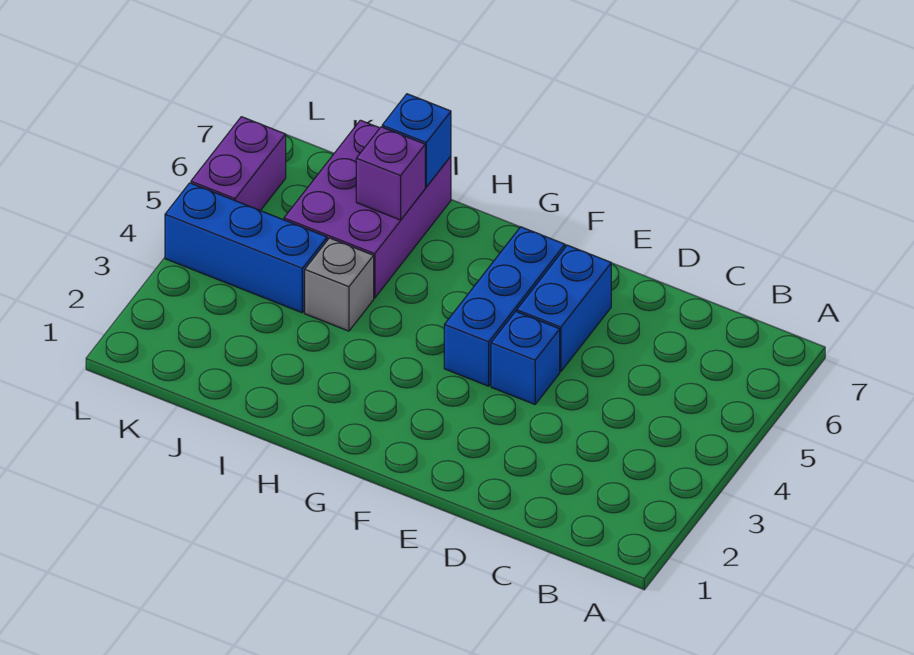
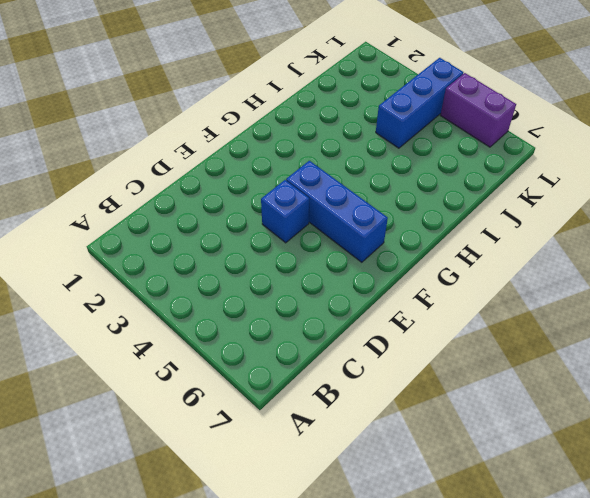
none -> blue brick E5:E6 level 1
none -> grey brick I4 level 1

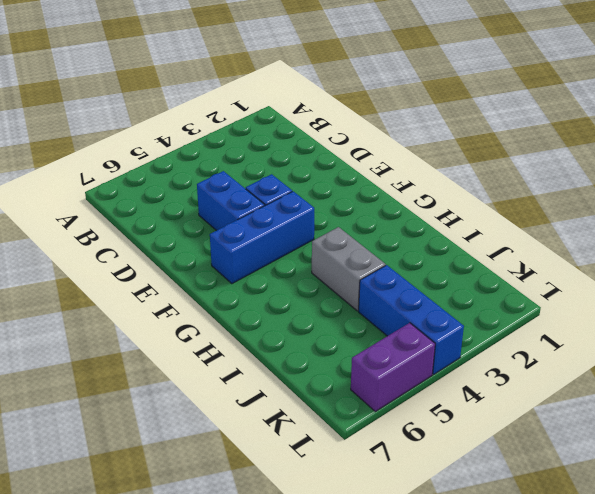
blue brick D5:E5 level 1 -> blue brick E5:E6 level 1
grey brick H4:I4 level 1 -> grey brick I4 level 1
none -> purple brick I5:J7 level 1
none -> purple brick I6 level 2

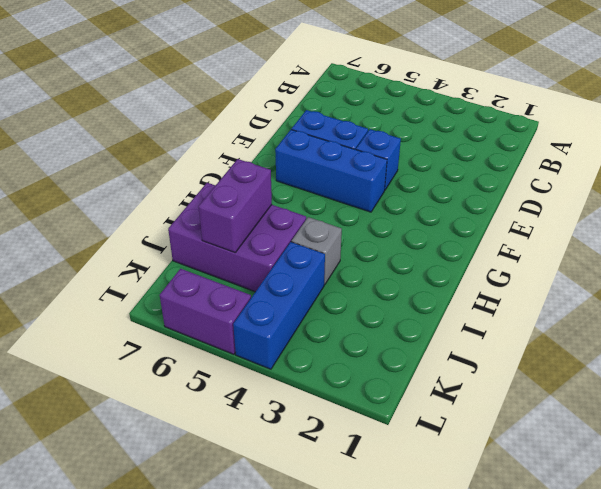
purple brick I6:J6 level 2 -> purple brick I6 level 2
none -> blue brick I7 level 2

